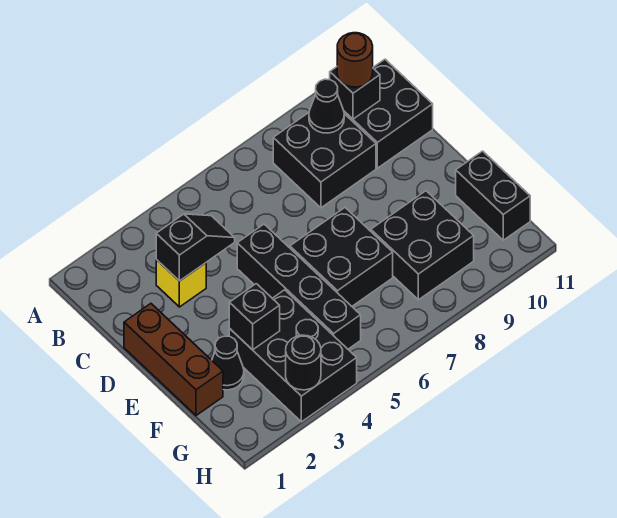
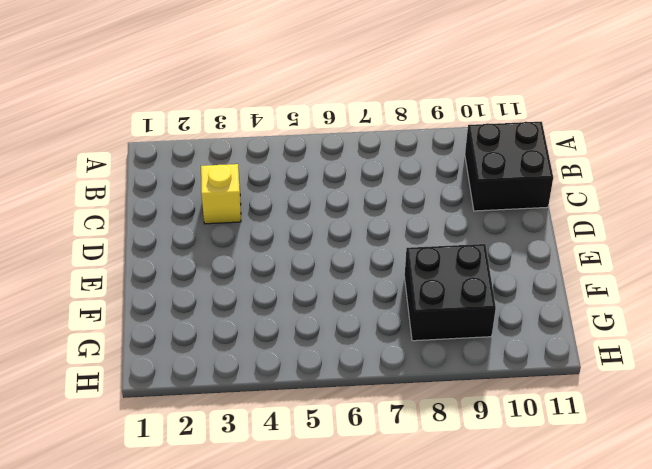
none -> black brick B8:C9 level 1
none -> brown brick D1:F1 level 1
none -> black brick D5:G5 level 1

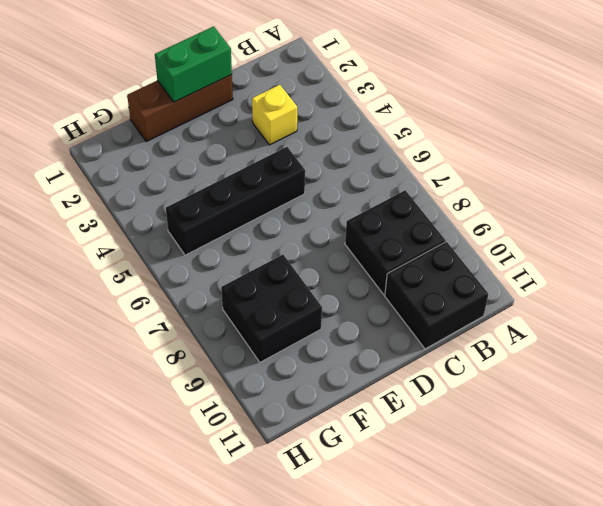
green brick D1:E1 level 2 -> none
none -> black brick E6:F7 level 1
none -> black cone F2 level 1
none -> black brick F3:H4 level 1

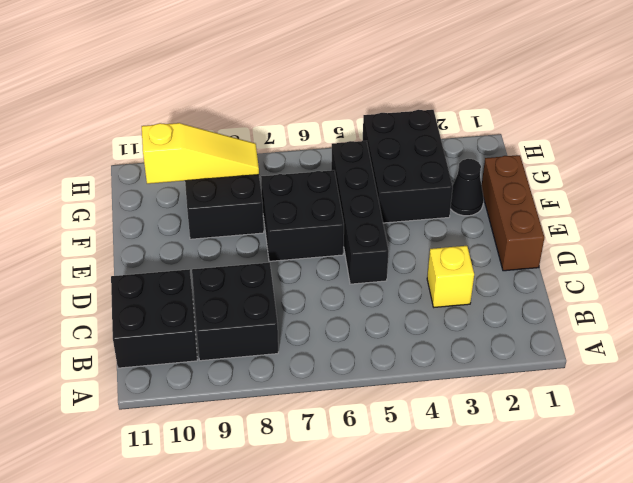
yellow slope G8:G10 level 2 top 10 -> none
none -> black brick F11:G11 level 1
none -> black cone B9 level 2
none -> black brick B10 level 2

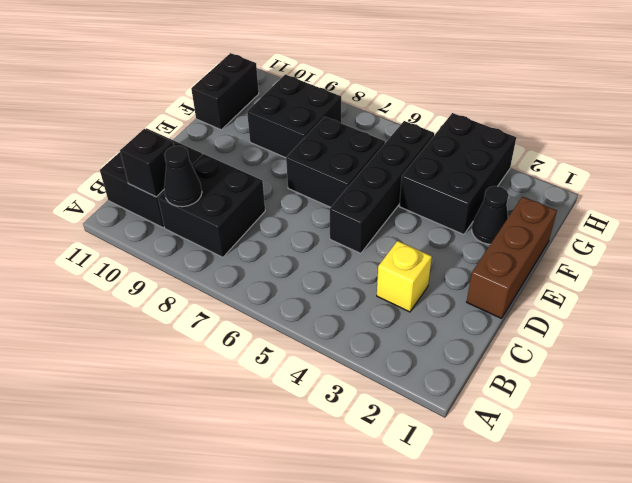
none -> black slope C3:C4 level 2 top 3
none -> black brick F3 level 2
none -> black round brick H3 level 2

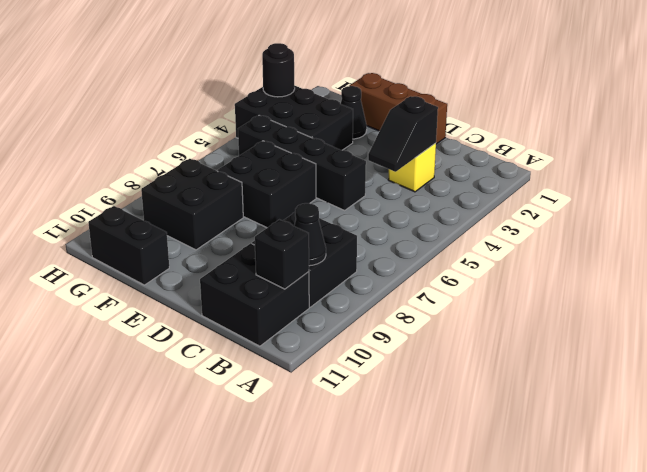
none -> black brick F3 level 2
none -> brown round brick B10 level 3

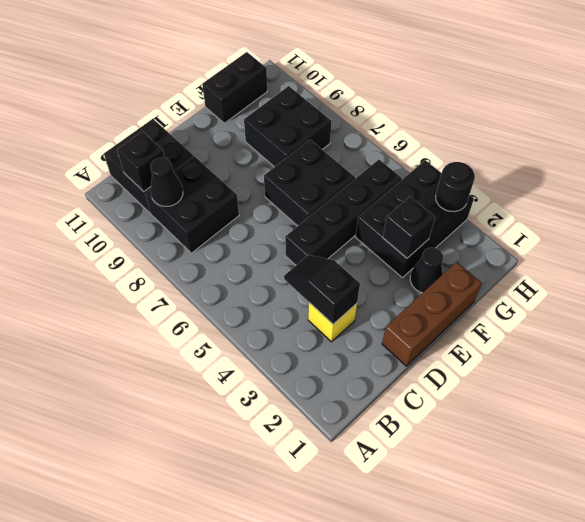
none -> brown round brick B10 level 3

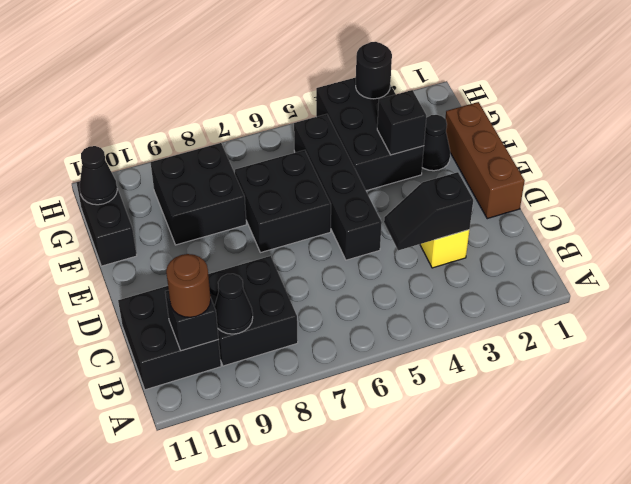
black cone G11 level 2 -> none

